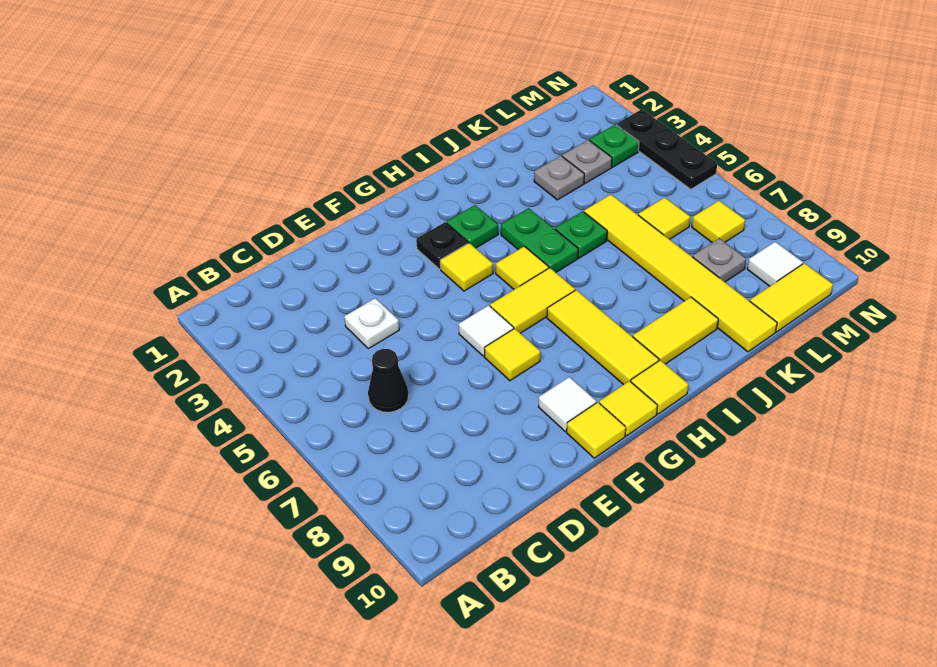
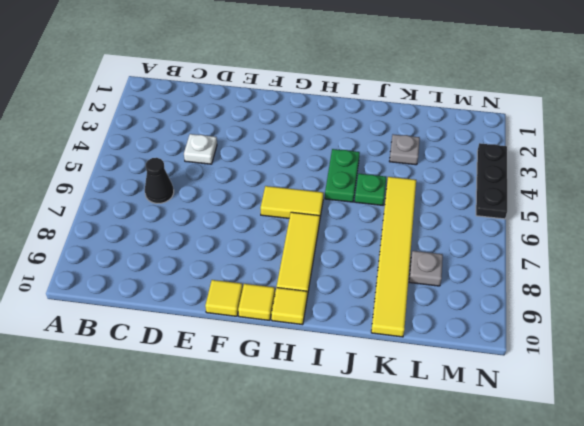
none -> white tile F6 level 1
none -> yellow tile F7 level 1
none -> white tile F9 level 1

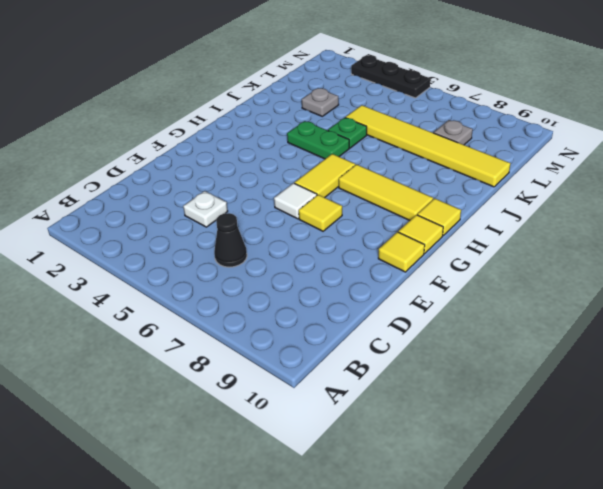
none -> white tile F9 level 1
none -> black plate G3 level 1
none -> yellow tile G4 level 1

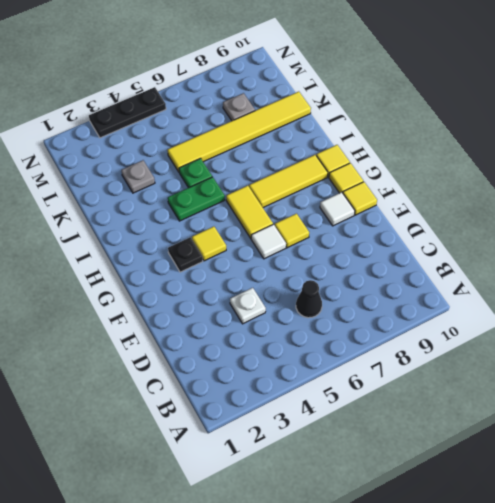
none -> green plate H3 level 1
none -> yellow tile H5 level 1
none -> yellow tile I9:J9 level 1

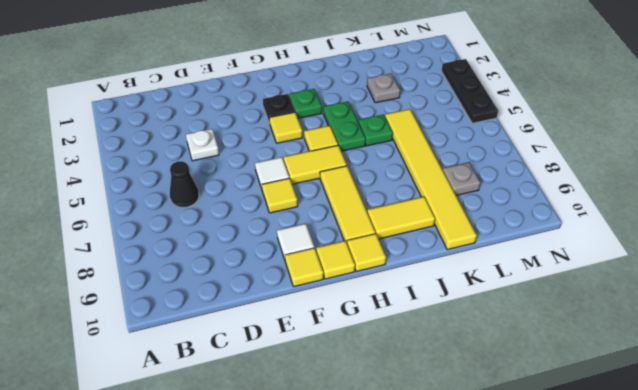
none -> grey plate L3 level 1
none -> yellow tile L6 level 1
none -> yellow tile L10:M10 level 1

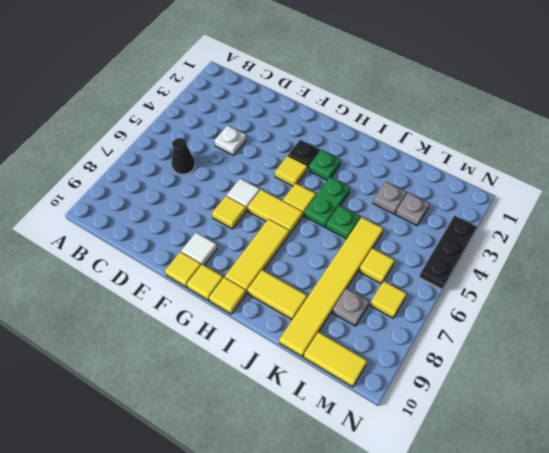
none -> green plate M3 level 1
none -> white tile M9 level 1

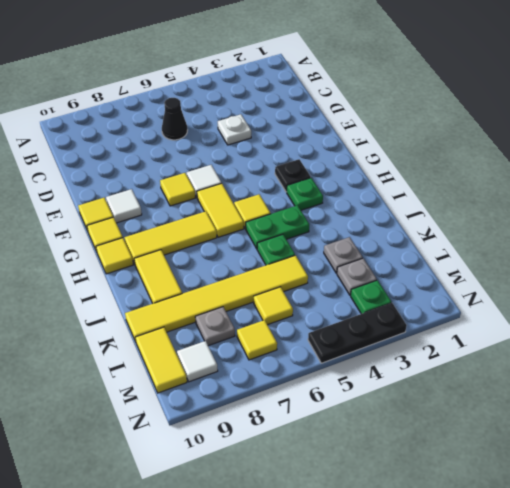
none -> yellow tile G4 level 1

